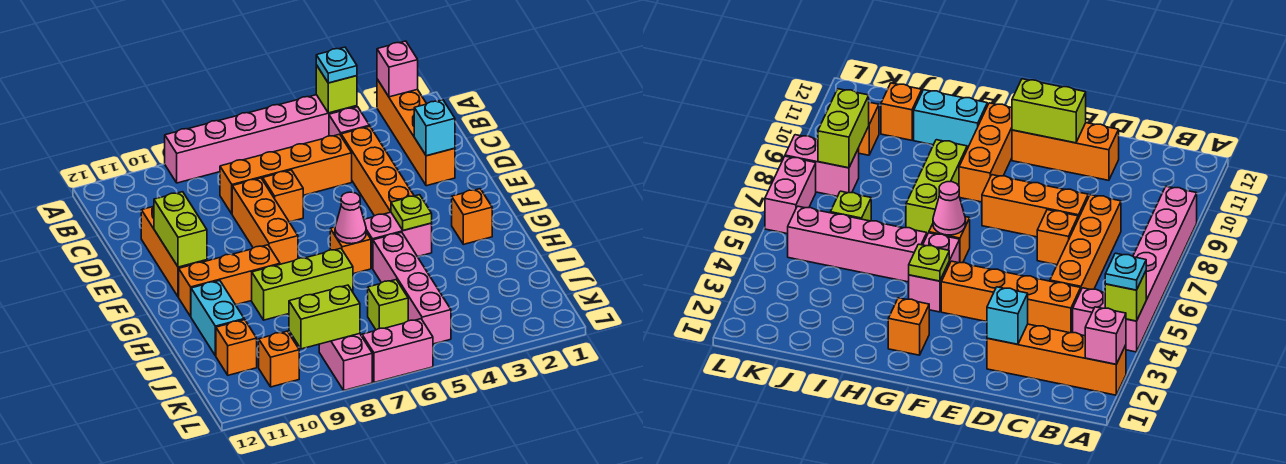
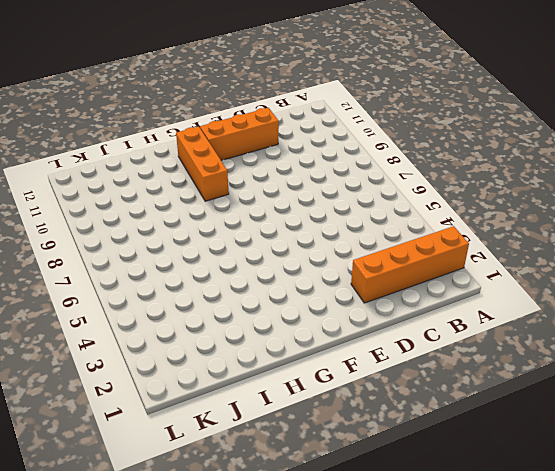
none -> pink brick A4:A9 level 1
none -> pink brick B4 level 1
none -> orange brick C4:F4 level 1

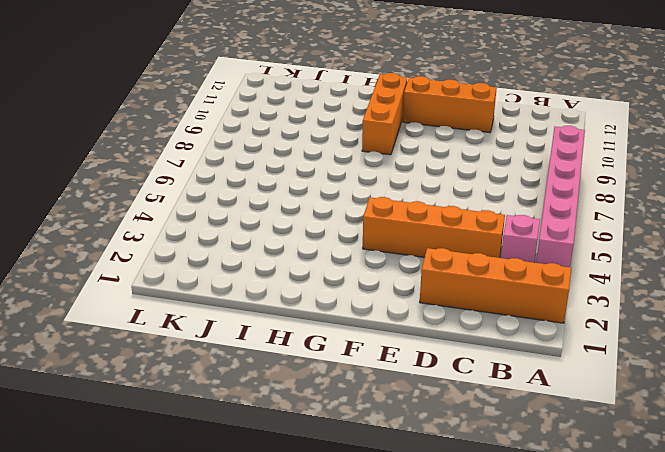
none -> orange brick C5:C8 level 1
none -> orange brick D7 level 1
none -> orange brick D8:F8 level 1

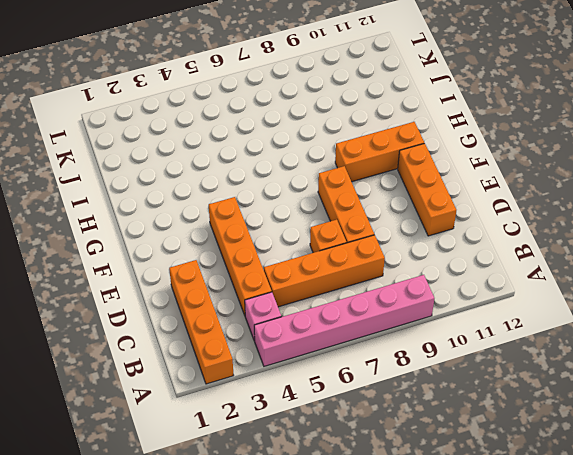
none -> orange brick G2 level 1
none -> pink brick G4:G5 level 1
none -> orange brick G6 level 1

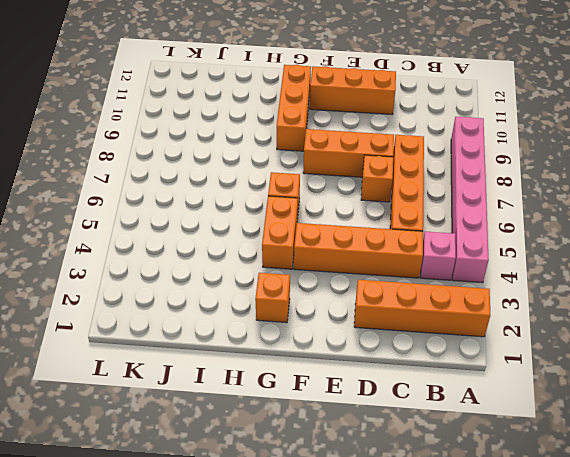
orange brick G4:G5 level 1 -> pink brick G4:G5 level 1
none -> pink brick H5:K5 level 1
none -> lime brick H7:H9 level 1
none -> cyan brick H11:I11 level 1

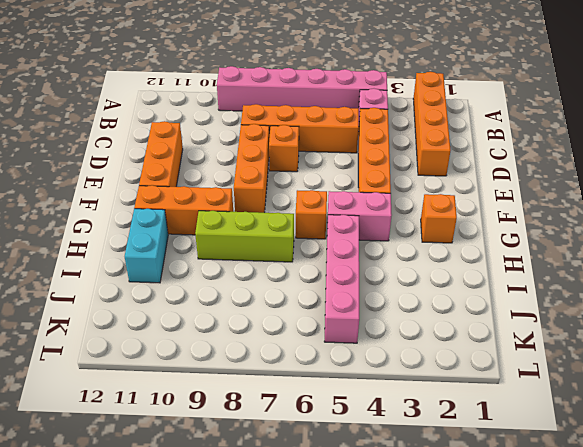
none -> lime brick J6 level 1
none -> orange brick J11 level 1
none -> pink brick K8:L8 level 1

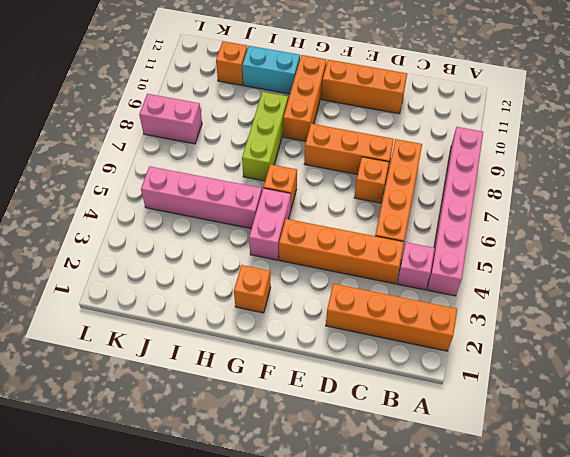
none -> lime brick J6 level 1
none -> orange brick K10 level 1
none -> pink brick L6:L7 level 1

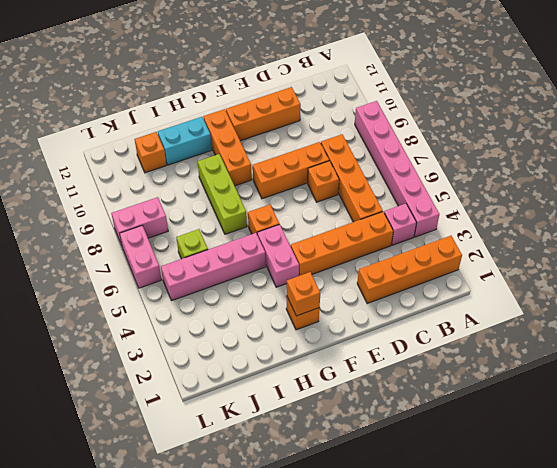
orange brick G2 level 2 -> orange brick K10 level 1
none -> pink brick A2 level 2
none -> lime brick A4 level 2
none -> cyan brick D2 level 2

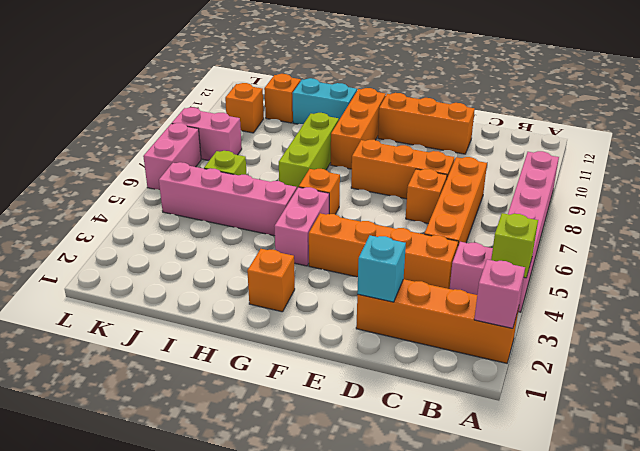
none -> lime brick E11:F11 level 2
none -> lime plate G4 level 2
none -> pink cone G6 level 2

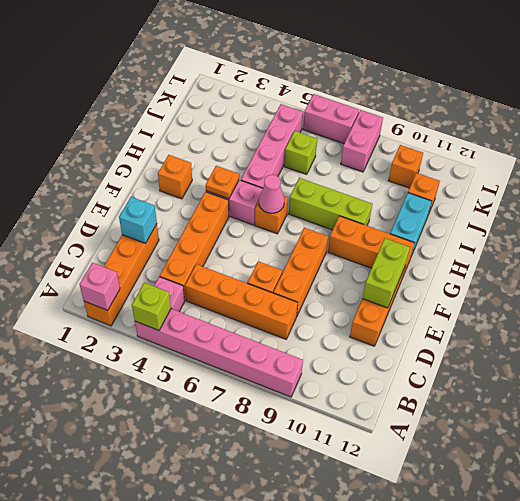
orange plate G4 level 2 -> lime plate G4 level 2
none -> lime brick K8:K9 level 2
none -> cyan plate A4 level 3

